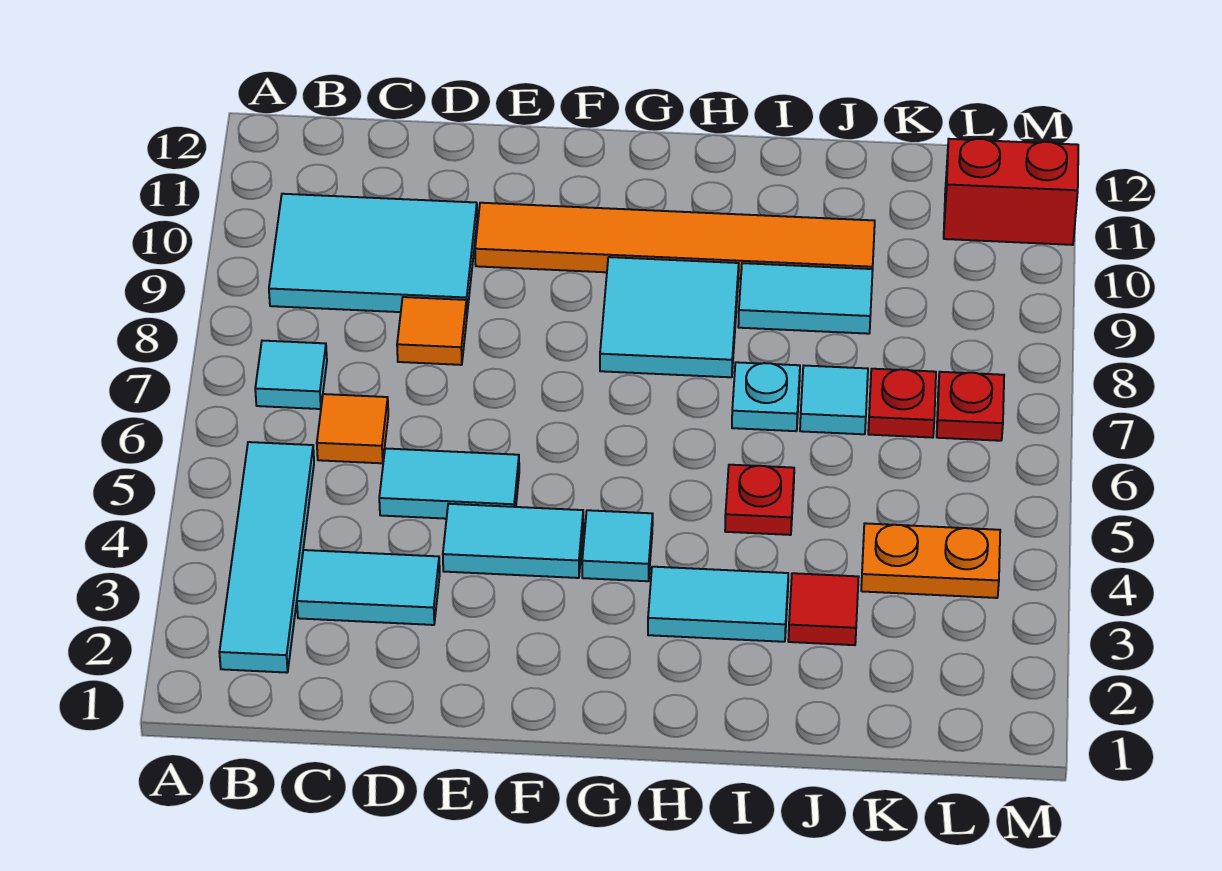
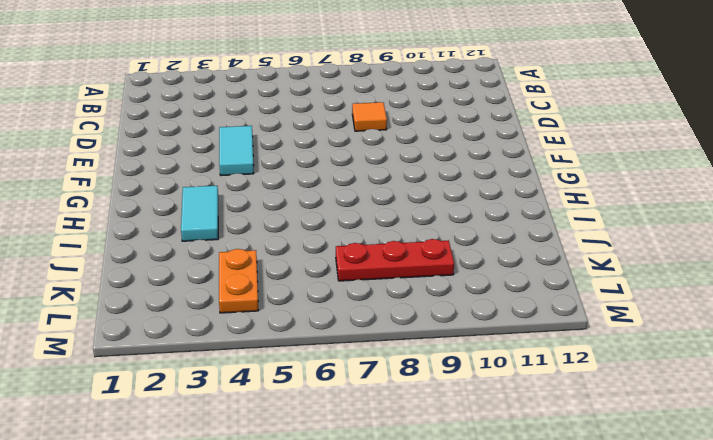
red plate K7:K9 level 1 -> red plate K7 level 1
none -> cyan tile B2:B5 level 1
none -> cyan tile B7 level 1
none -> cyan tile B9:D10 level 1

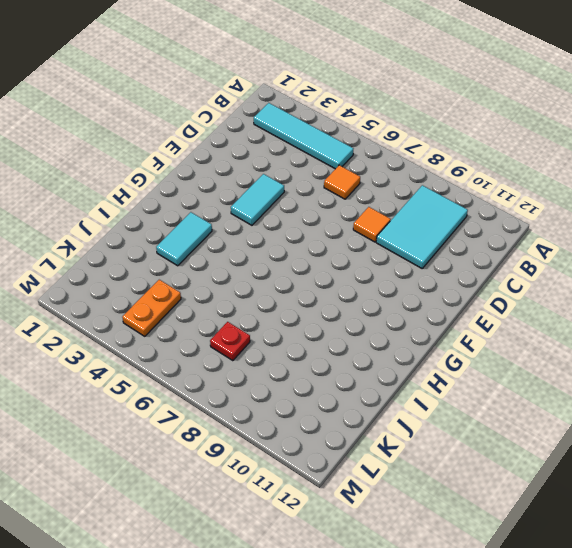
none -> cyan tile B7 level 1
none -> cyan tile C3:D3 level 1
none -> cyan tile D5:E5 level 1

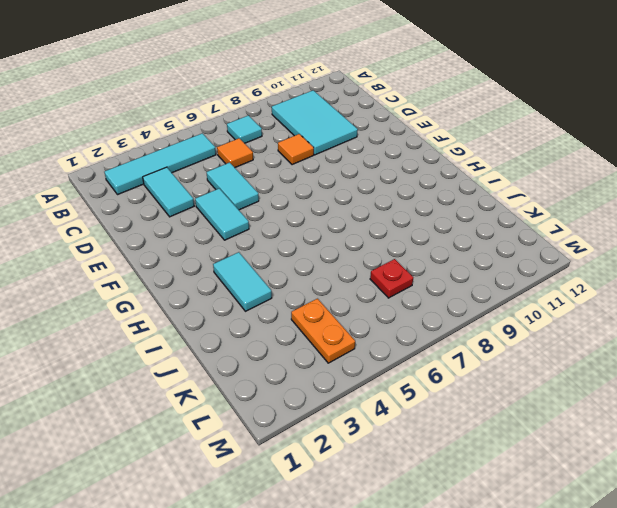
none -> orange tile E10:J10 level 1
none -> cyan tile G4 level 1
none -> cyan tile G8:H9 level 1

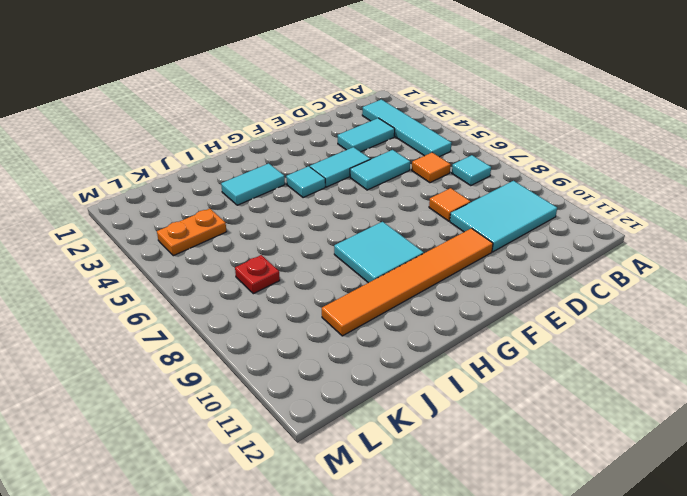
none -> red plate I5 level 1
none -> cyan plate I7 level 1
none -> cyan tile I9:J9 level 1

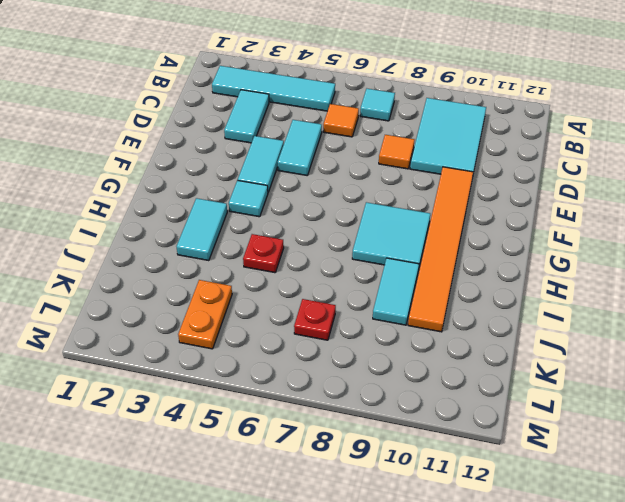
none -> cyan plate I7 level 1
none -> red tile J3 level 1
none -> cyan tile J7 level 1

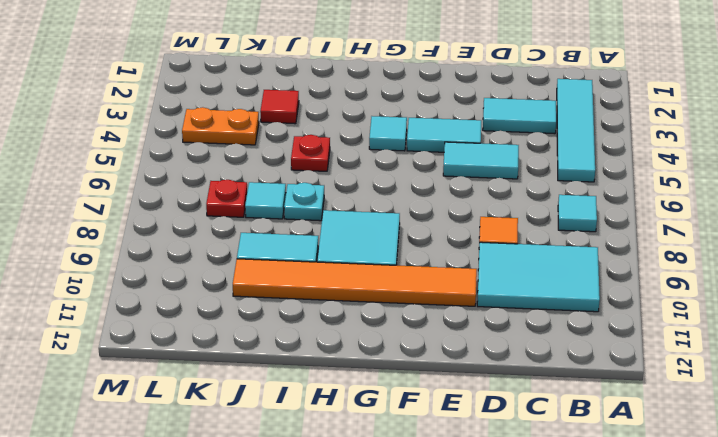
none -> orange tile C6 level 1
none -> cyan tile H3:I3 level 1
none -> red plate L7 level 1

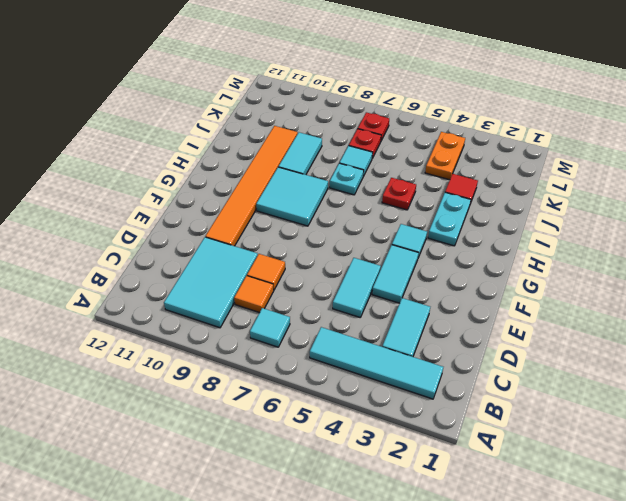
orange tile C8 level 1 -> orange tile C6 level 1
cyan plate H3:I3 level 1 -> cyan tile H3:I3 level 1
none -> red brick L11:M11 level 1

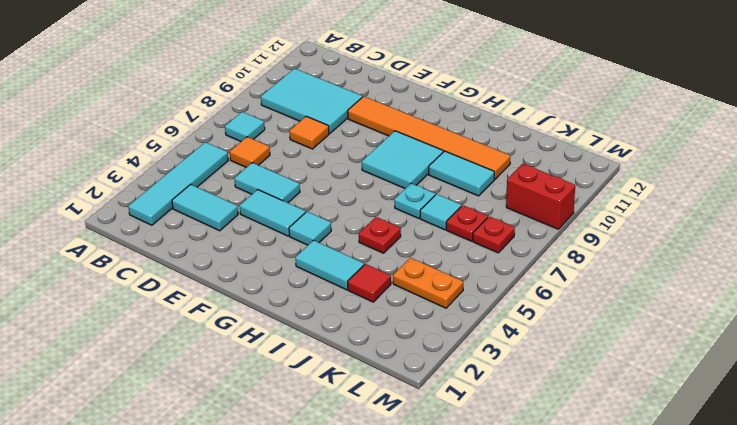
red brick L9:M9 level 1 -> red brick L11:M11 level 1

